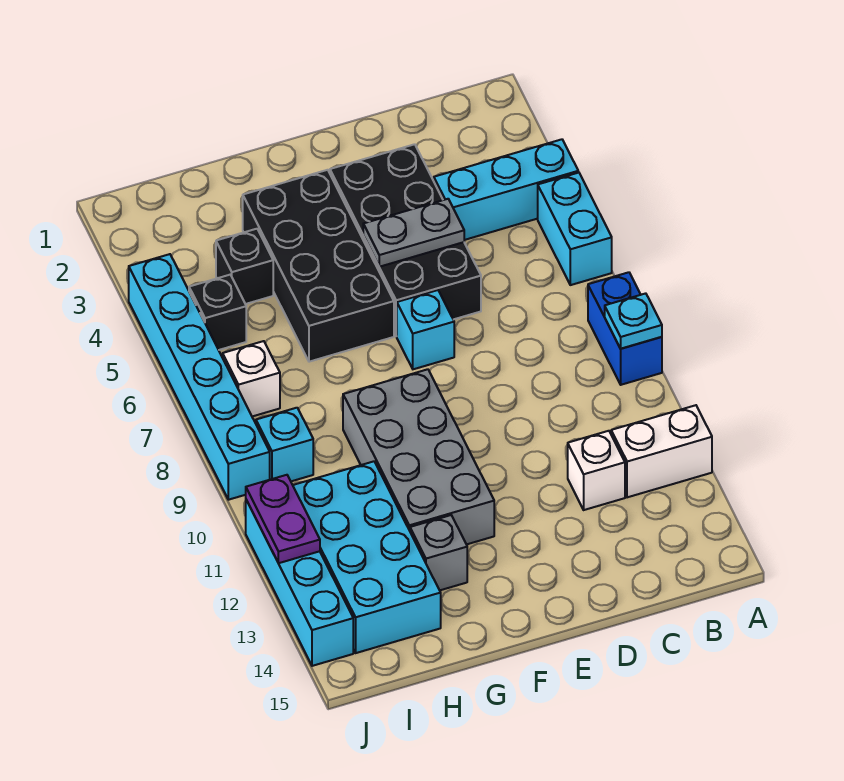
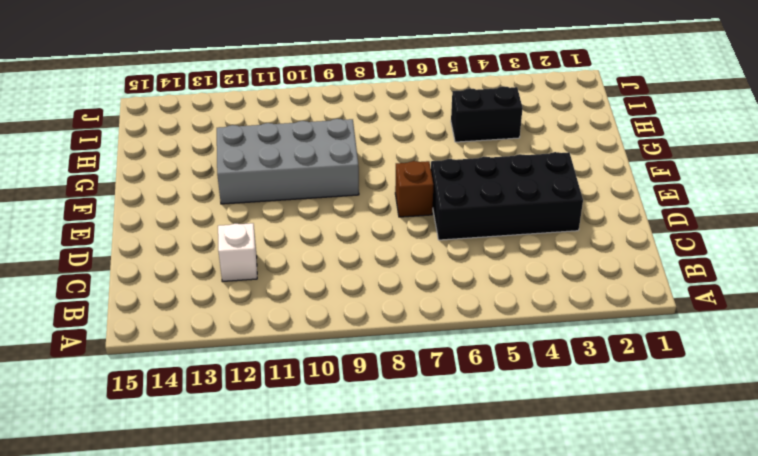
brown brick E7 level 1 -> cyan brick E7 level 1
black brick H4:H5 level 1 -> black brick H4 level 1
none -> cyan brick A4:C4 level 1
none -> cyan brick A5:A6 level 1
none -> blue brick A8:A9 level 1

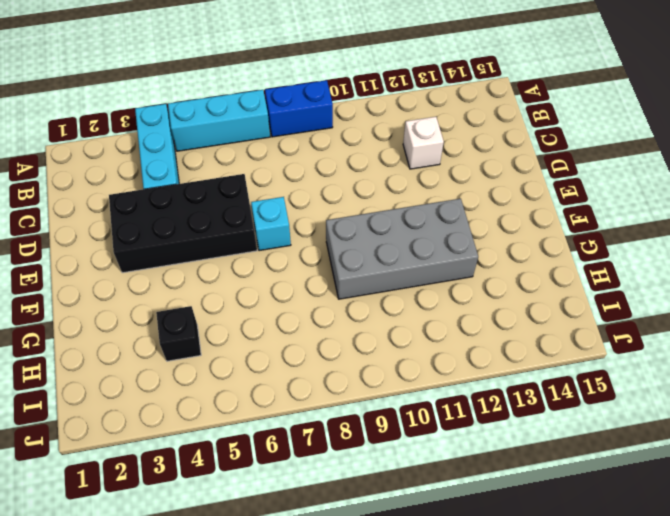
cyan brick A5:A7 level 1 -> cyan brick A5:A6 level 1
none -> white brick A12:B12 level 1
none -> black brick F3:G6 level 1
none -> grey brick G13 level 1

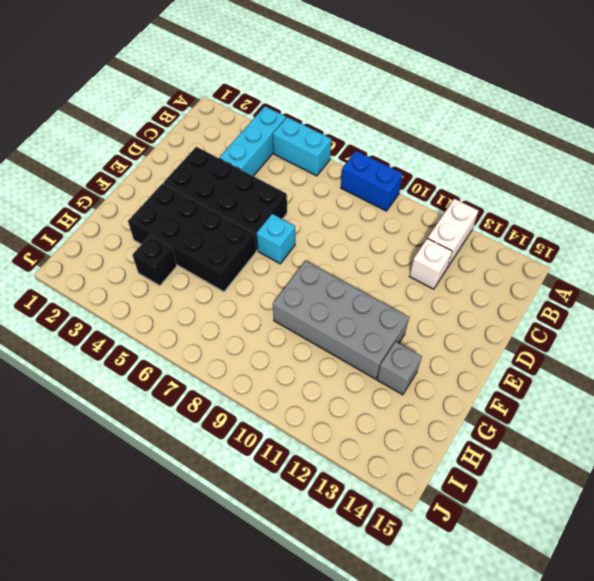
none -> cyan brick H11:I14 level 1
none -> black brick I5 level 1
none -> white brick I7 level 1

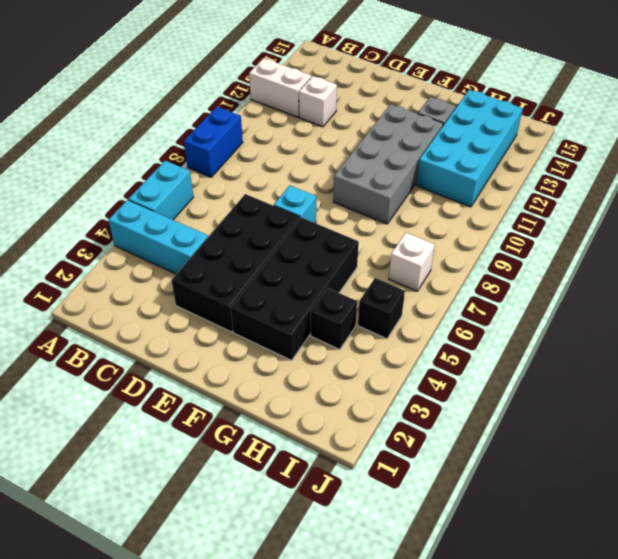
none -> cyan brick I9 level 1
none -> cyan brick J4:J9 level 1
none -> cyan brick J11:J14 level 1

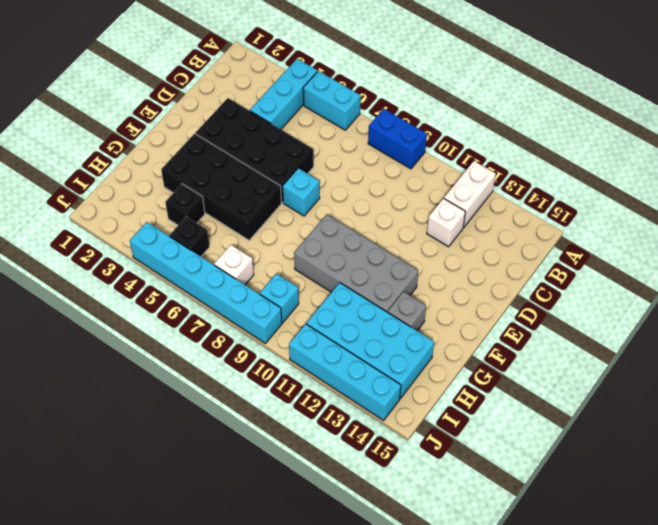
none -> cyan plate A9 level 2
none -> grey plate D5:E5 level 2
none -> purple plate J11:J12 level 2

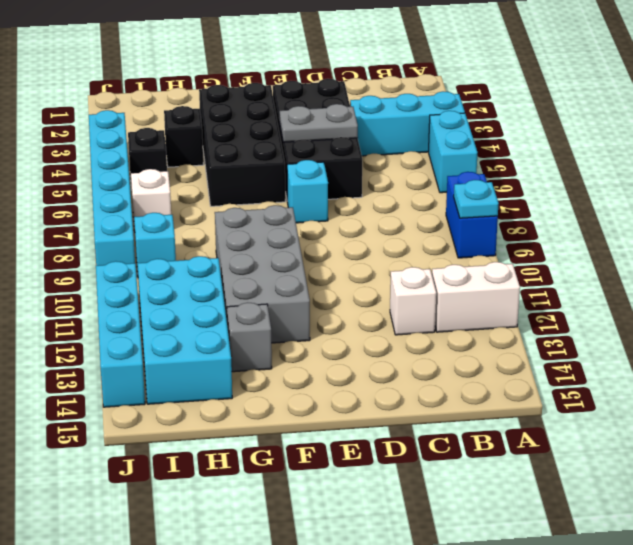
none -> purple plate J11:J12 level 2

